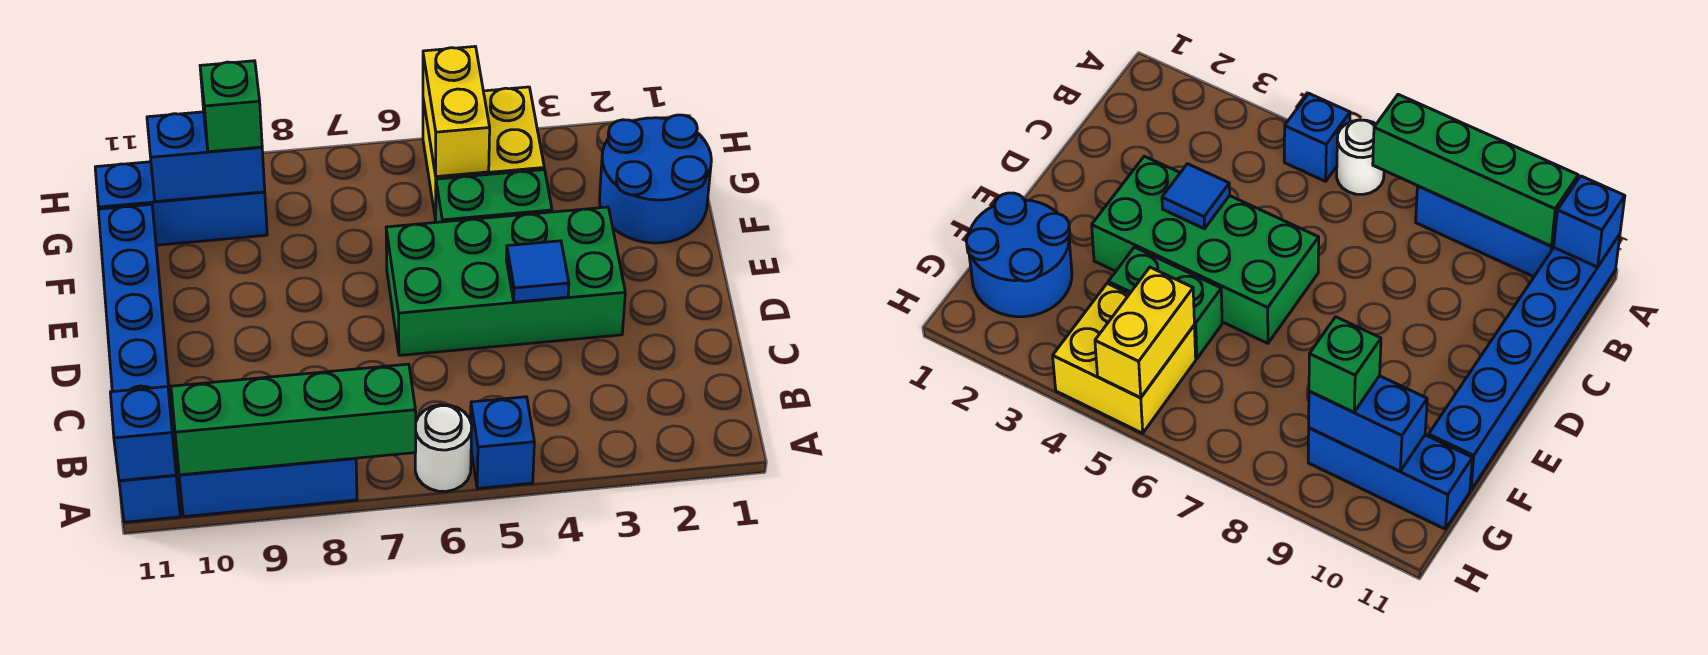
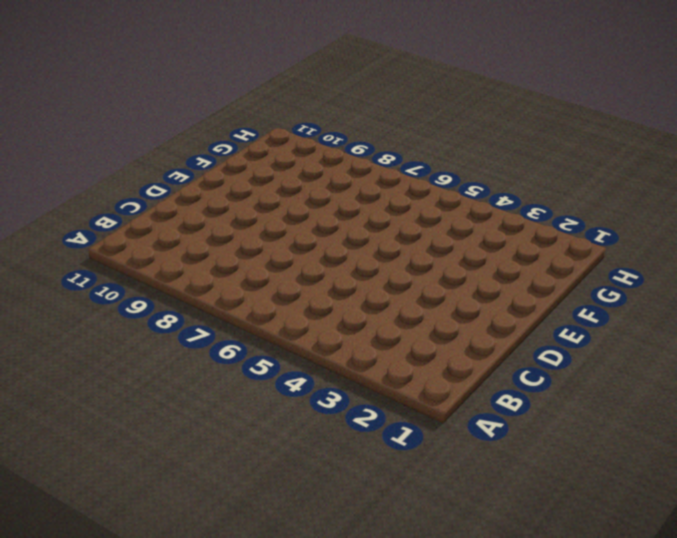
none -> blue brick A5 level 1
none -> white round brick A6 level 1
none -> blue brick A8:A10 level 1

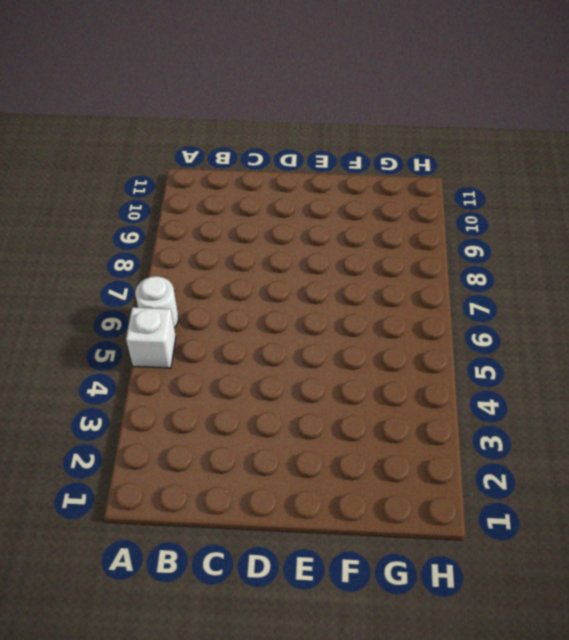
white brick A5 level 1 -> blue brick A5 level 1
none -> blue brick A8:A10 level 1
none -> blue brick A11:F11 level 1
none -> green brick D3:E6 level 1

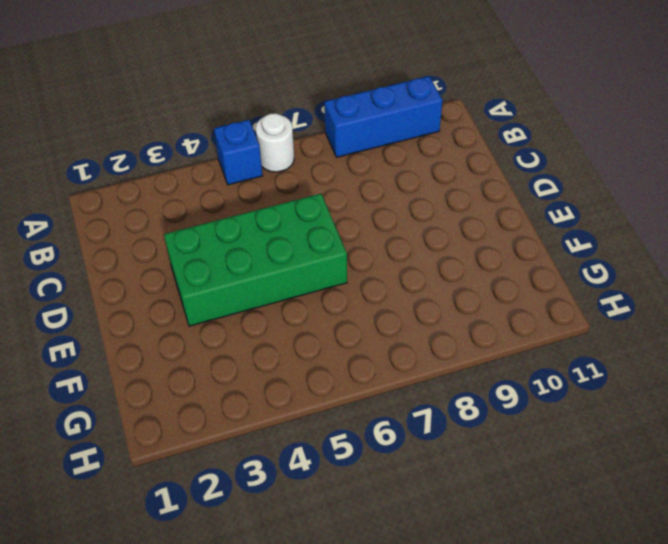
none -> blue brick A11:F11 level 1
none -> blue round brick F1:G2 level 1
none -> green brick F4:F5 level 1

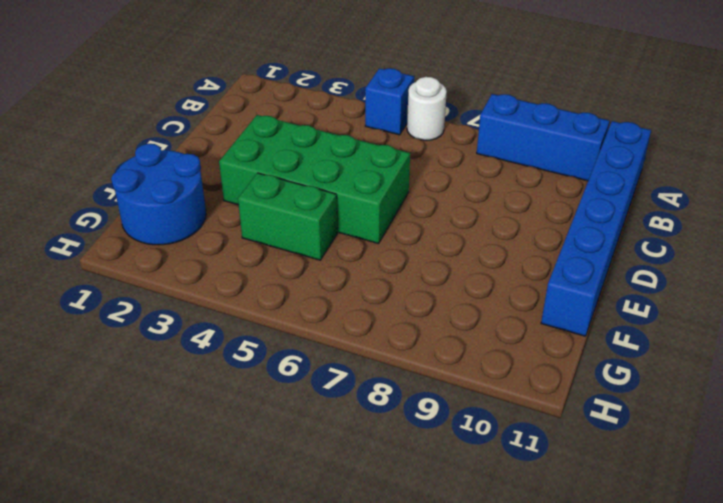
none -> yellow brick G4:H5 level 1
none -> blue brick G9:G11 level 1
none -> green brick A7:A10 level 2

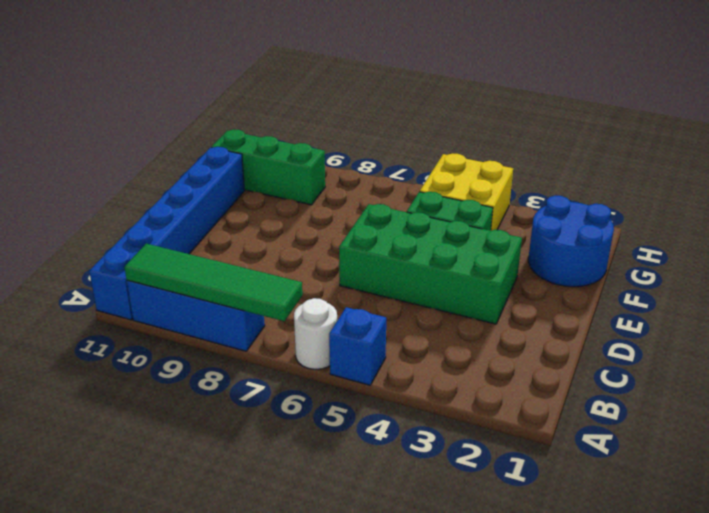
green tile A7:A10 level 2 -> green brick A7:A10 level 2
green brick G9:G11 level 1 -> blue brick G9:G11 level 1
none -> blue brick A11 level 2
none -> blue tile D4 level 2
none -> yellow brick G5:H5 level 2

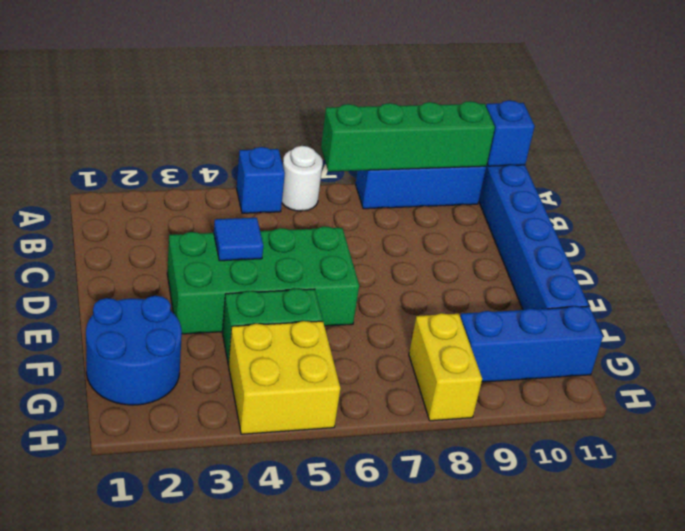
yellow brick G8:H8 level 1 -> yellow brick G5:H5 level 2
none -> blue brick G9:G10 level 2
none -> green brick G9 level 3

